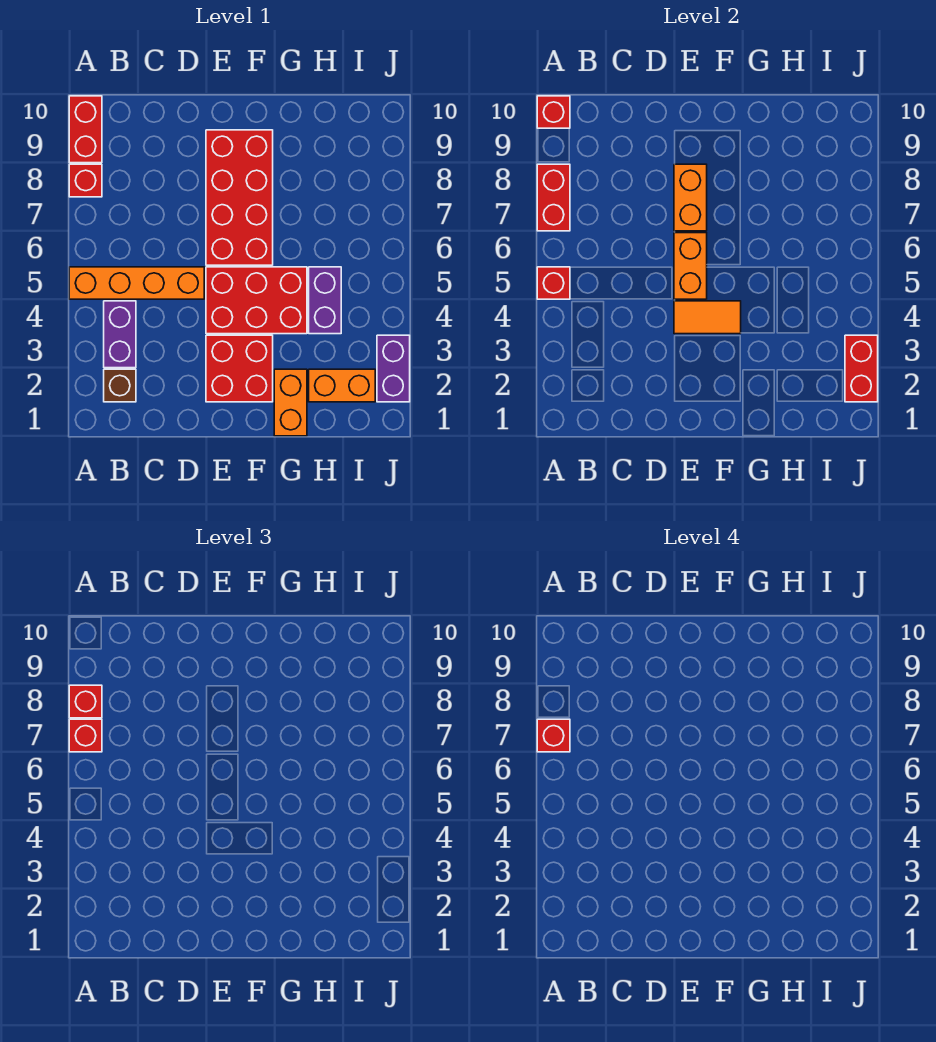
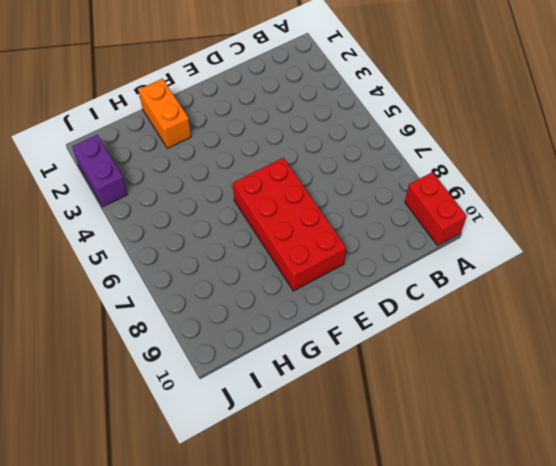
none -> orange brick A5:D5 level 1
none -> red brick A8 level 1
none -> brown brick B2 level 1

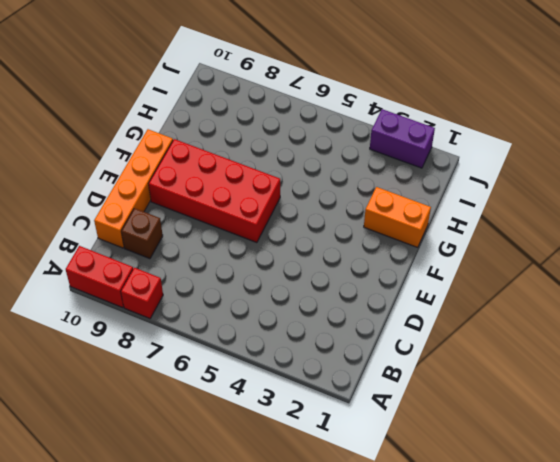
brown brick C9 level 1 -> brown brick B2 level 1
orange brick C10:F10 level 1 -> orange brick A5:D5 level 1
none -> purple brick B3:B4 level 1
none -> red brick E2:F3 level 1
none -> red brick E4:G5 level 1

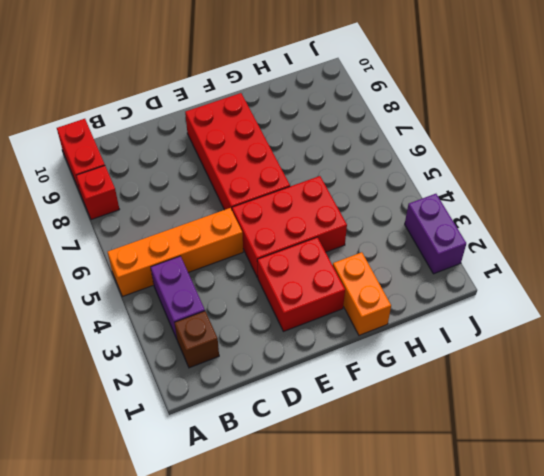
none -> orange brick H2:I2 level 1
none -> purple brick H4:H5 level 1
none -> red brick A5 level 2

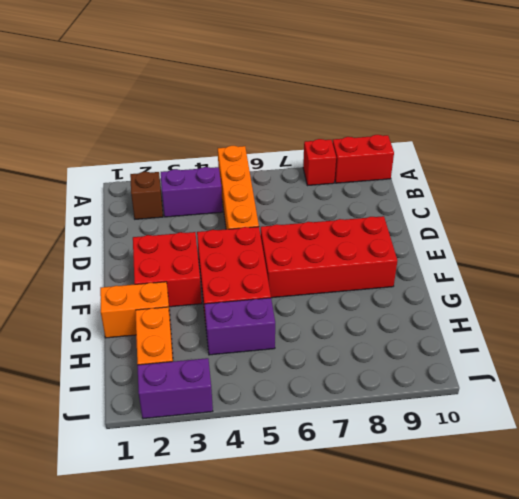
none -> red brick A5 level 2
none -> red brick A7:A8 level 2
none -> red brick A10 level 2

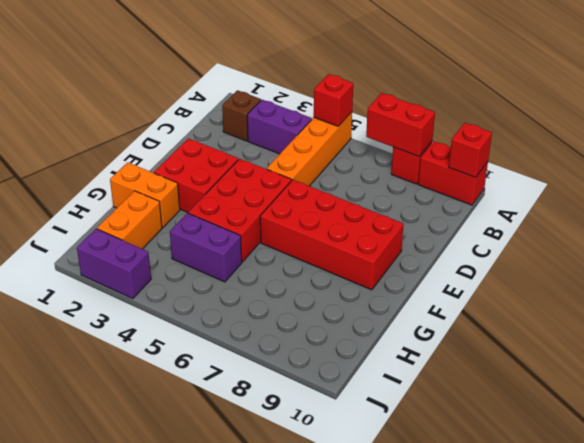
none -> orange tile E4:F4 level 2
none -> orange brick E5:E6 level 2
none -> orange brick E7:E8 level 2

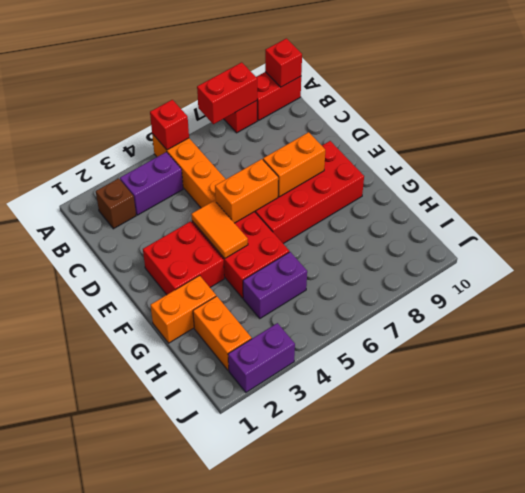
none -> red brick J2:J3 level 2
none -> red brick A7 level 3
none -> red brick A8 level 3

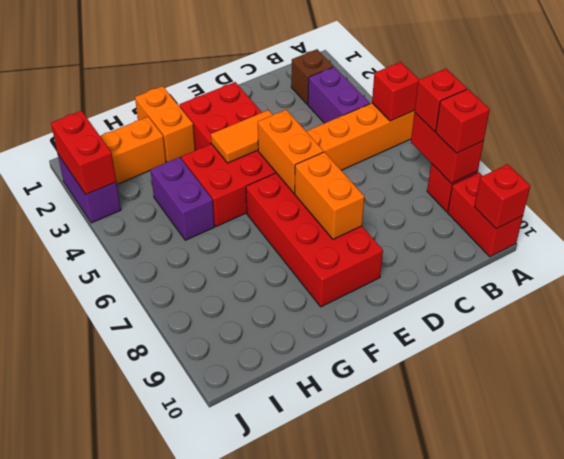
none -> red brick A7 level 4

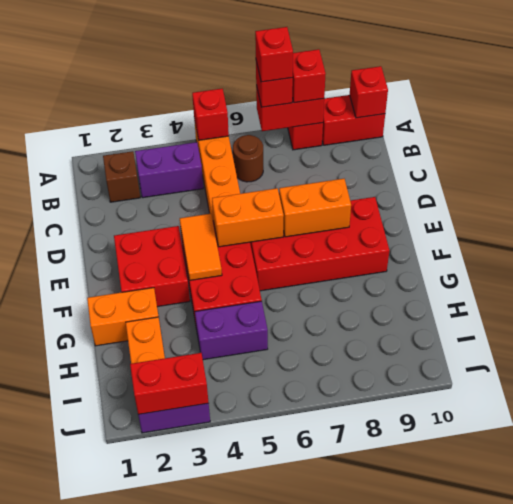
brown round brick B6 level 1 -> none

